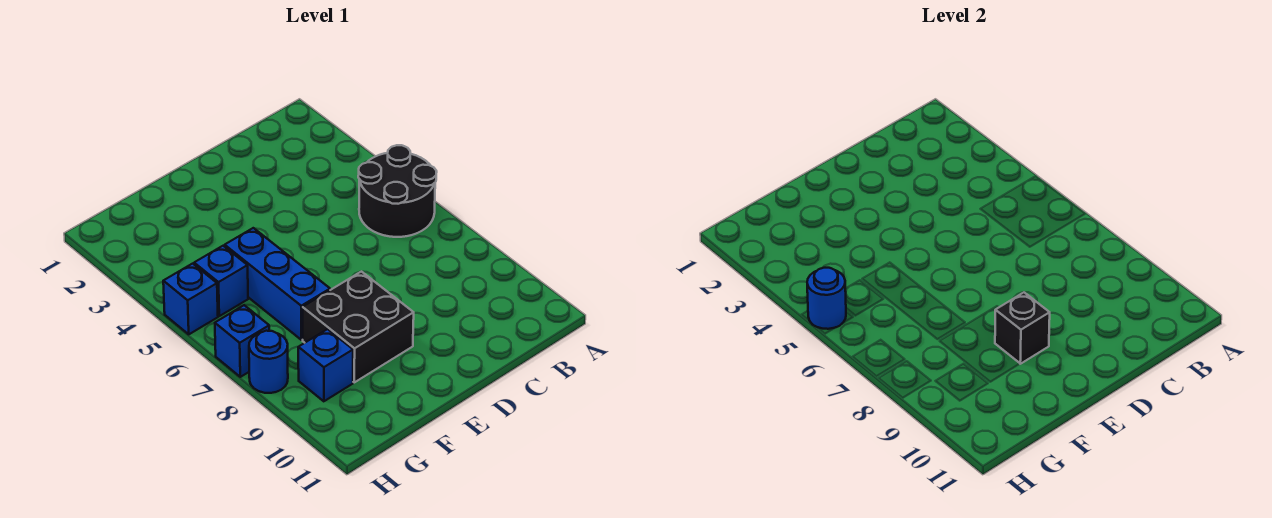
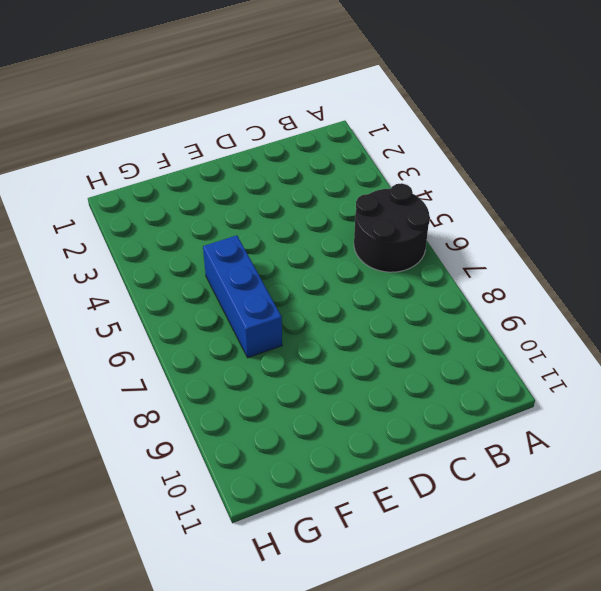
none -> black brick E8:F9 level 1
none -> blue brick G5 level 1

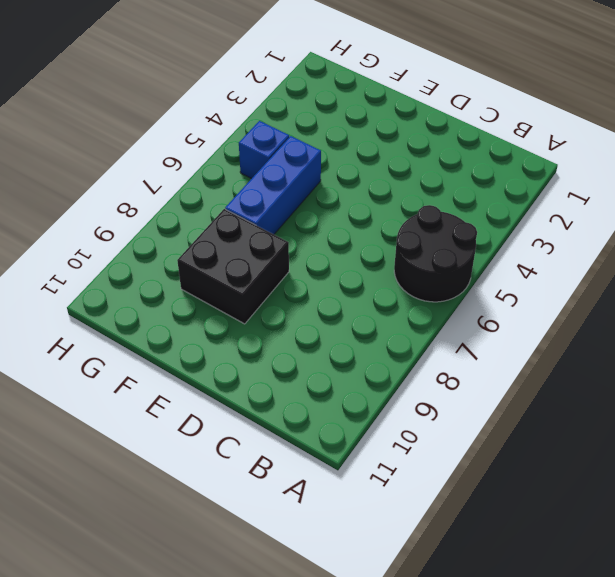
none -> blue brick G9 level 1
none -> blue brick H5 level 1

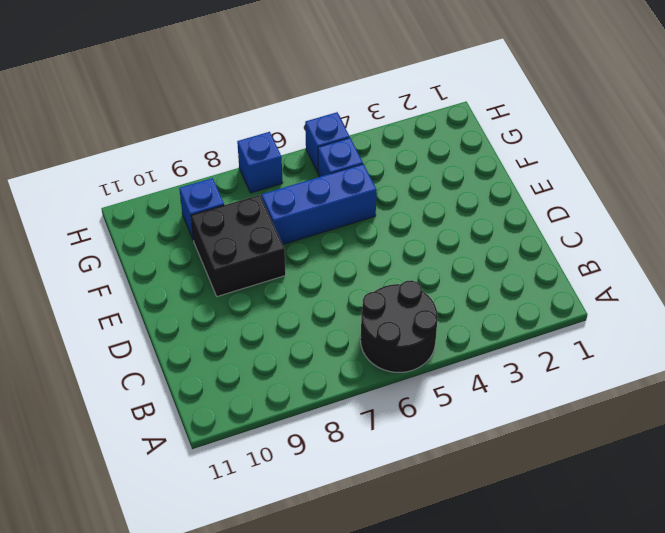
none -> blue round brick H8 level 1
none -> black brick E9 level 2

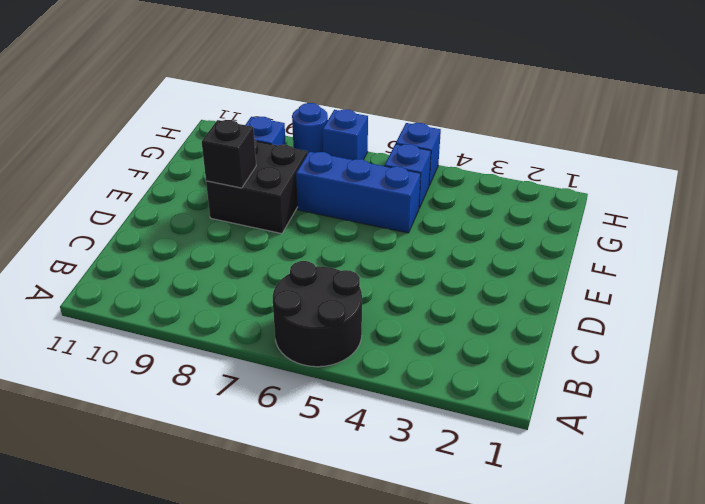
none -> blue round brick H5 level 2

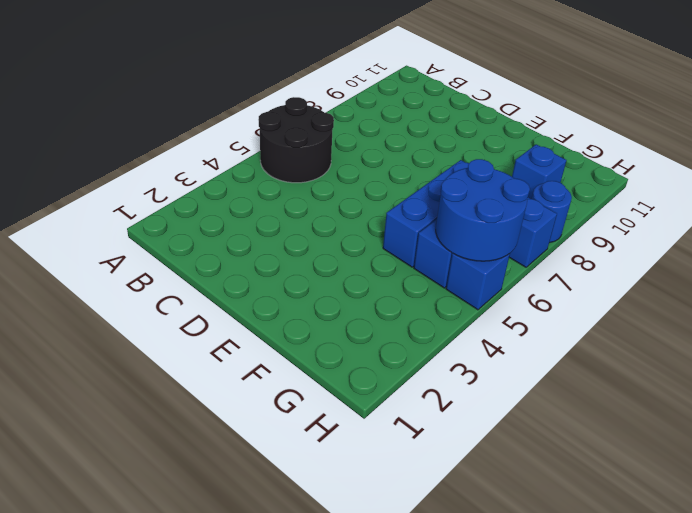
blue round brick G5:H6 level 2 -> blue round brick H5 level 2
none -> black brick E8:F9 level 1
none -> black brick E9 level 2

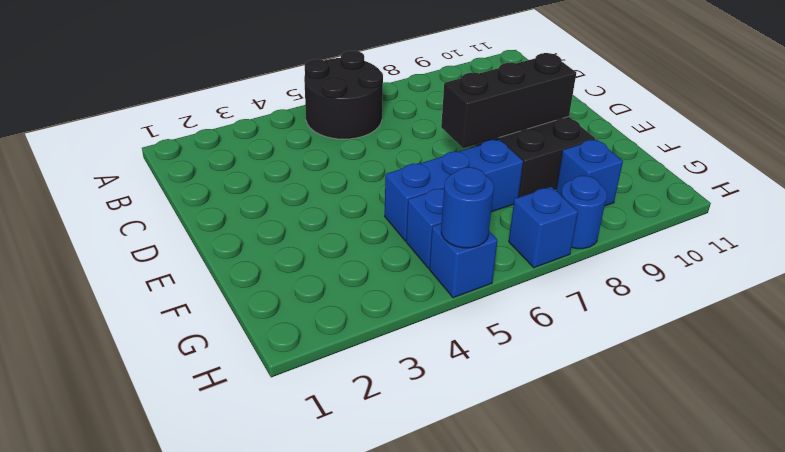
black brick E7:E9 level 2 -> black brick E9 level 2

